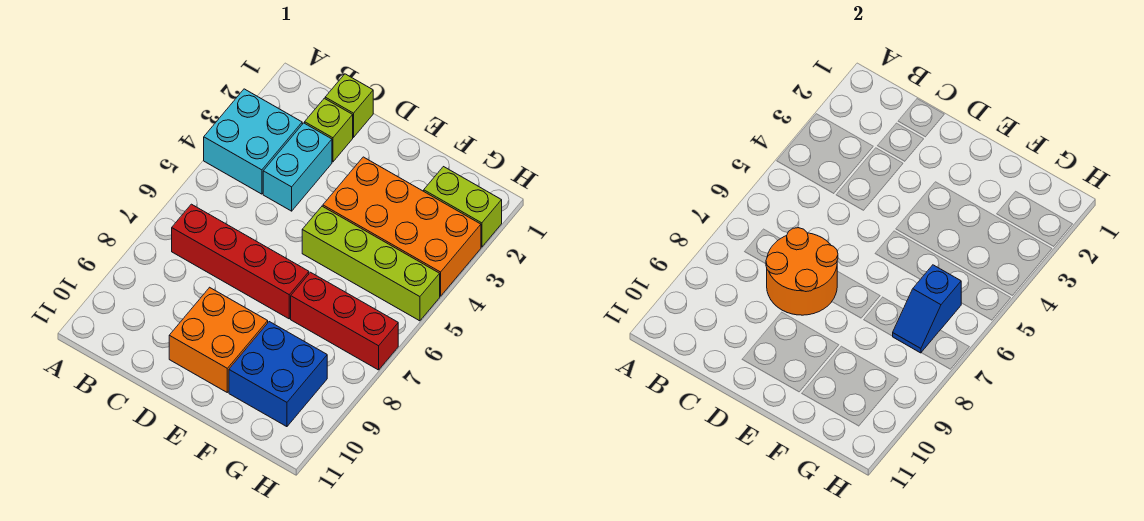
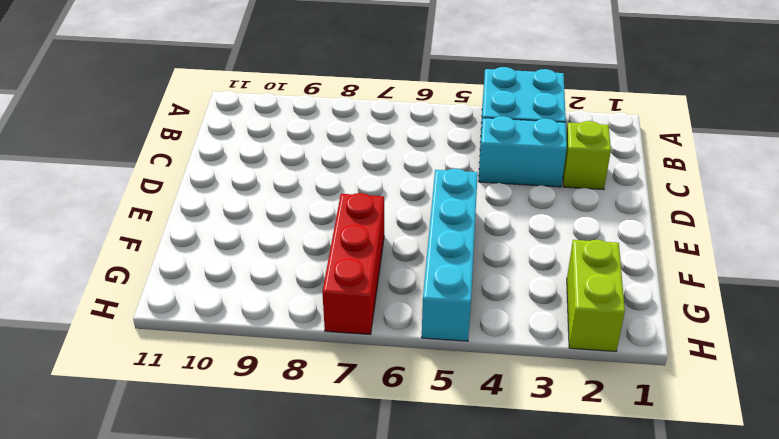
cyan brick E5:H5 level 1 -> lime brick E5:H5 level 1
none -> red brick B7:E7 level 1
none -> lime brick C1 level 1
none -> orange brick D9:E10 level 1

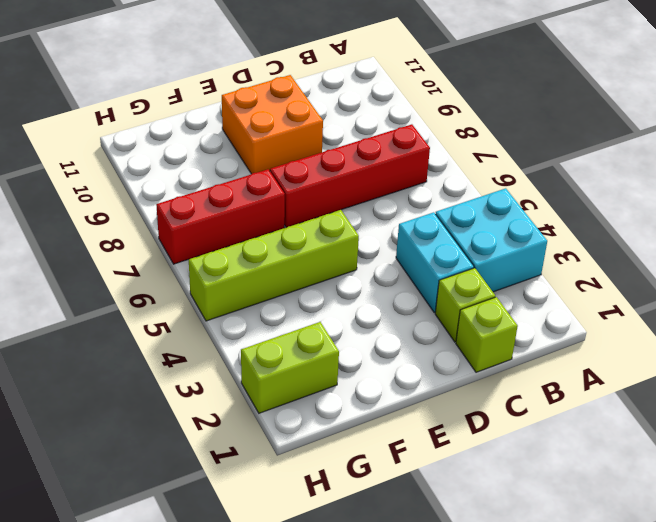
none -> orange brick E3:H4 level 1
none -> blue brick F9:G10 level 1
none -> orange round brick C7:D8 level 2

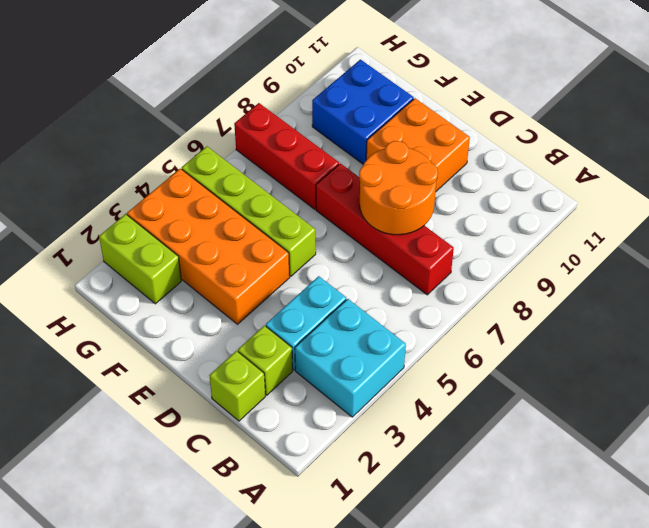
none -> blue slope G6:G7 level 2 top 6

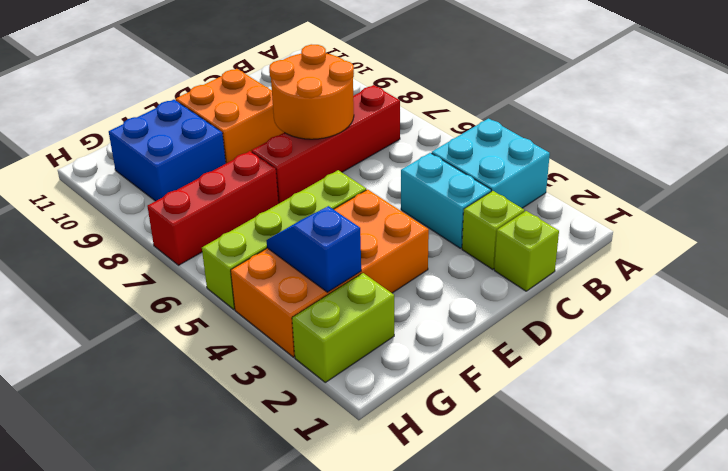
blue slope G3:G4 level 2 top 3 -> blue slope G6:G7 level 2 top 6

